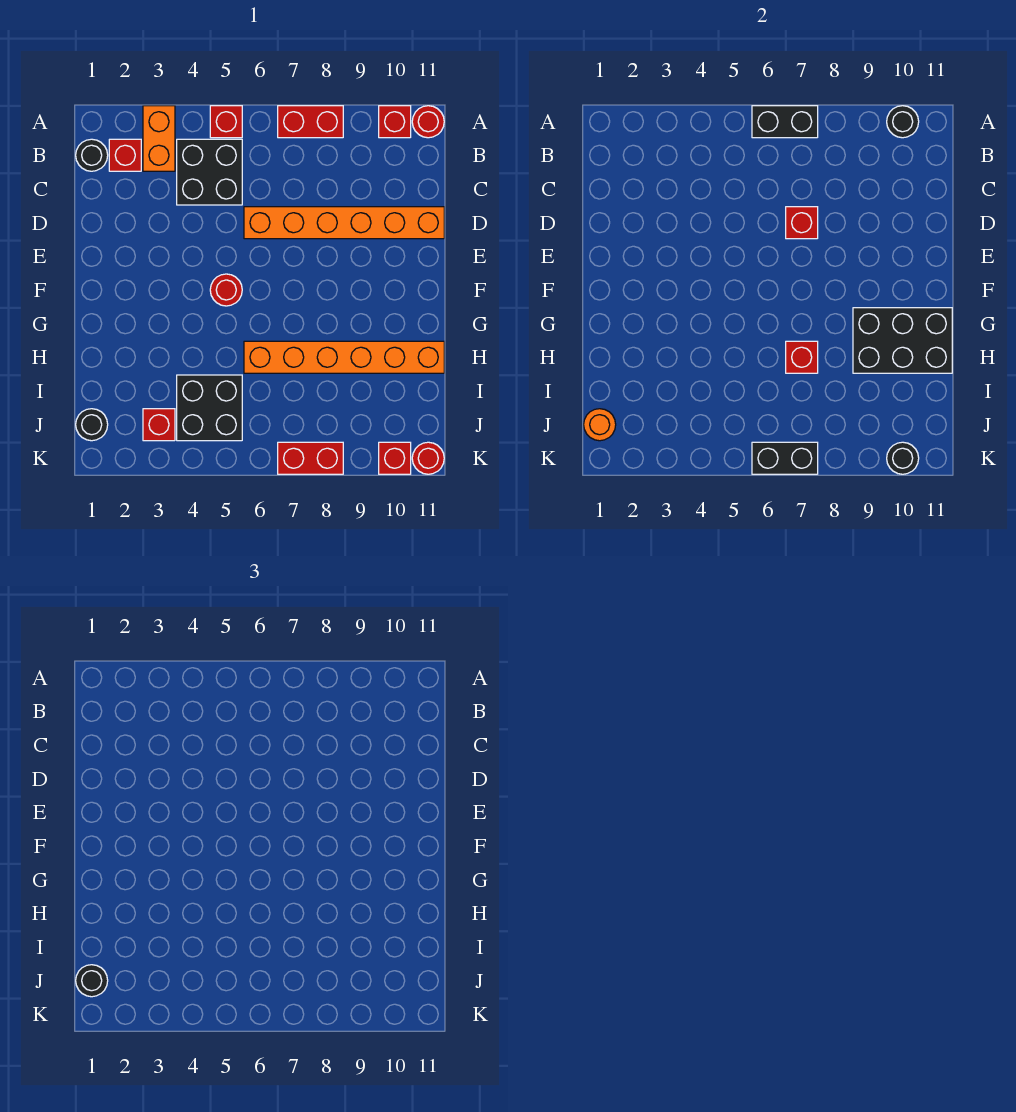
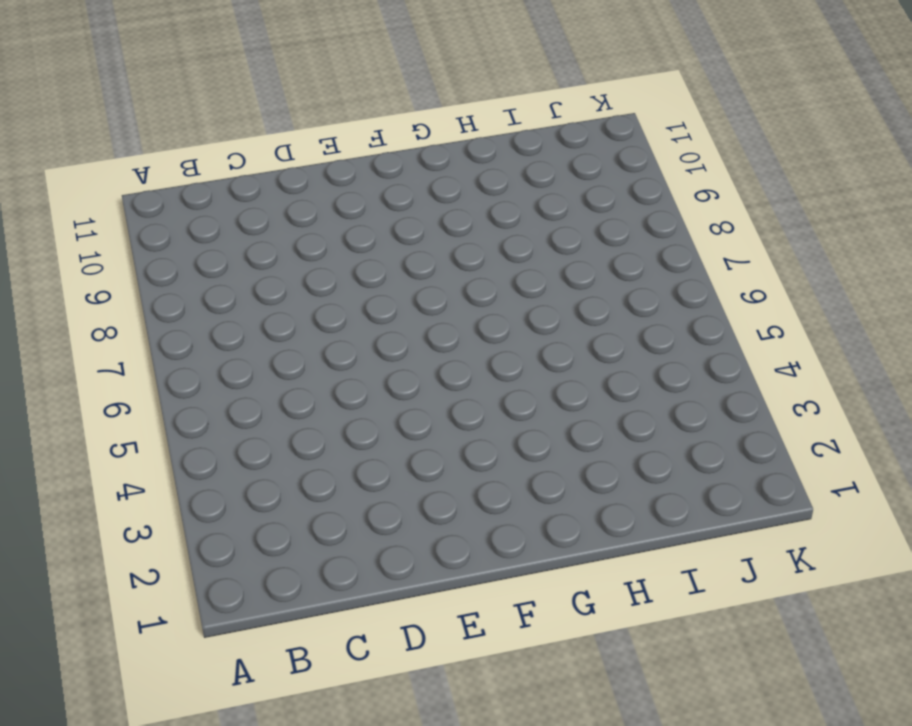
none -> orange brick A3:B3 level 1
none -> red brick A5 level 1
none -> red brick A7:A8 level 1

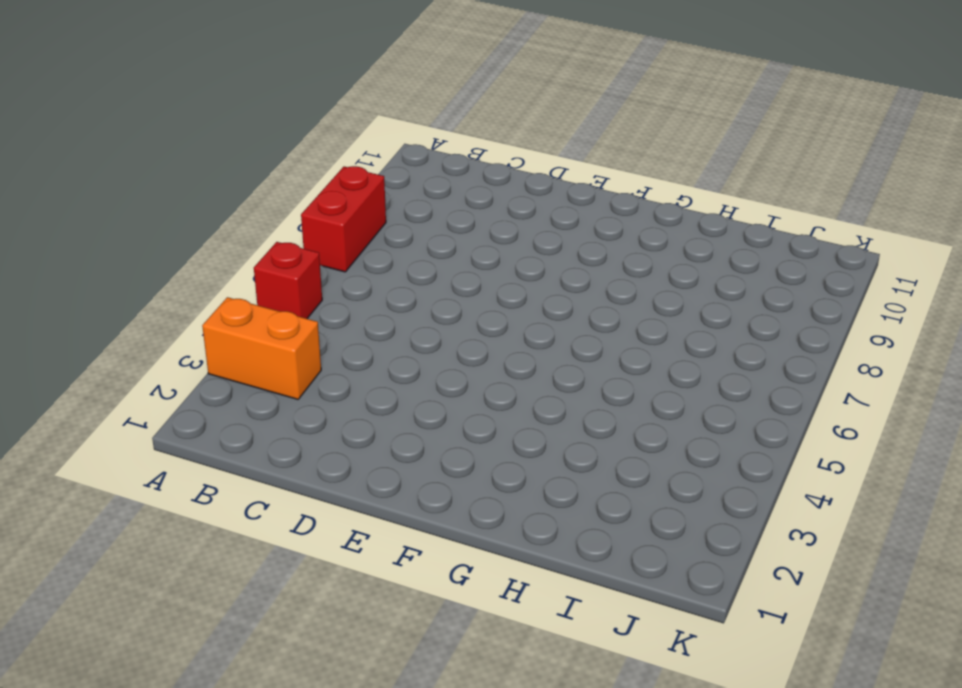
none -> red brick A10 level 1
none -> red round brick A11 level 1
none -> black round brick B1 level 1

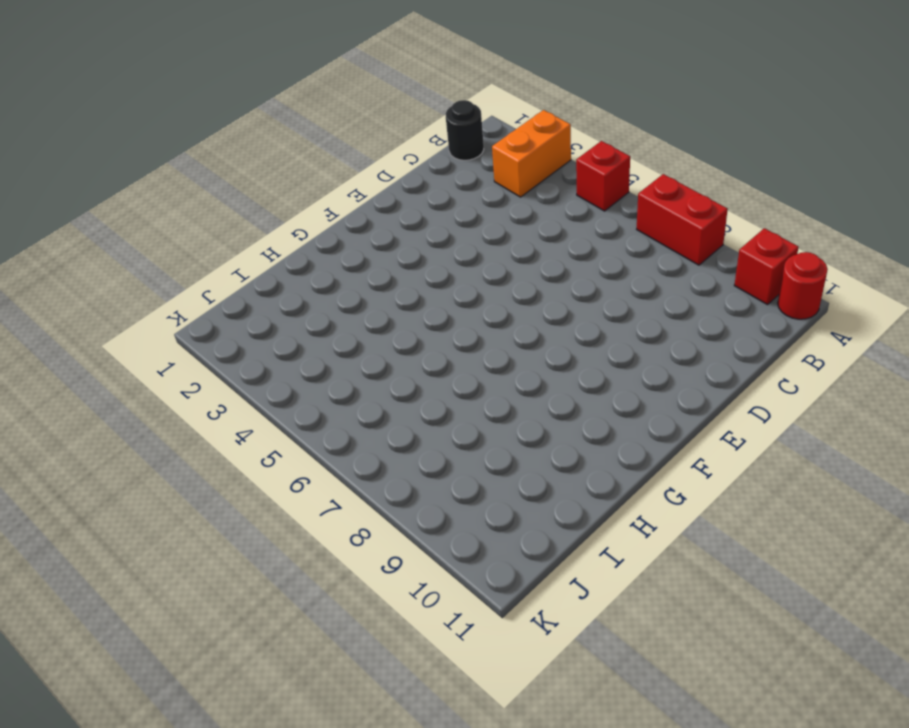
none -> red brick B2 level 1
none -> black brick B4:C5 level 1
none -> orange brick D6:D11 level 1

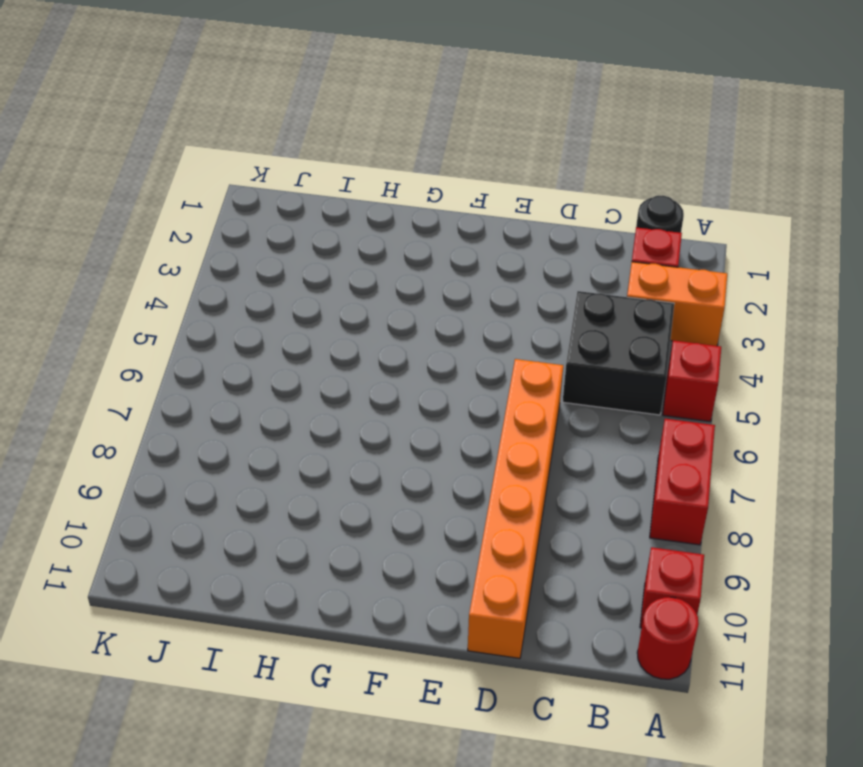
none -> red round brick F5 level 1
none -> orange brick H6:H11 level 1
none -> black brick I4:J5 level 1

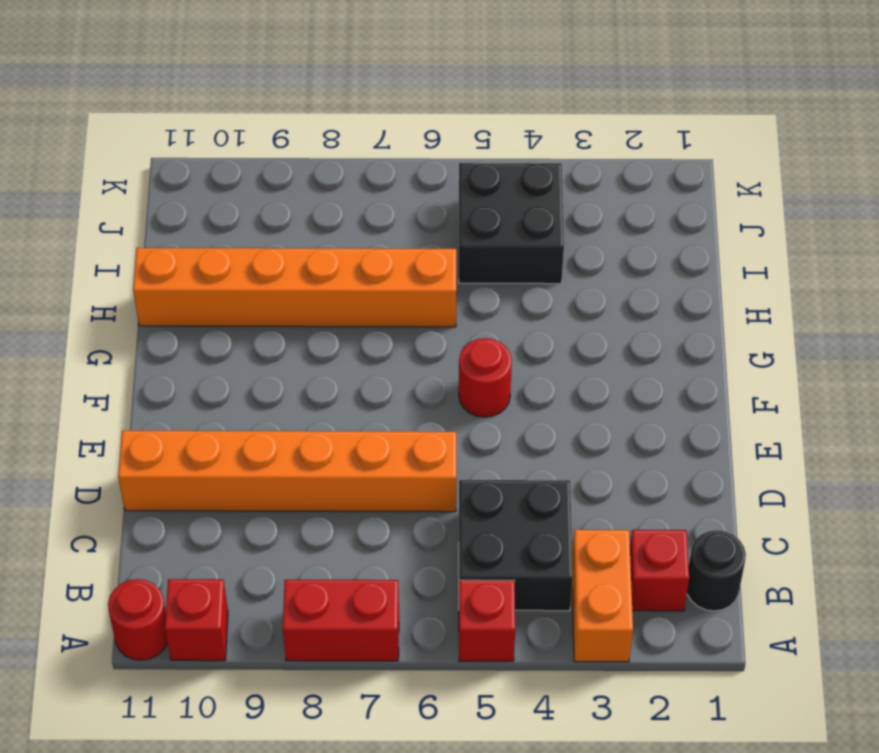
none -> black round brick J1 level 1
none -> red brick J3 level 1
none -> red brick K7:K8 level 1

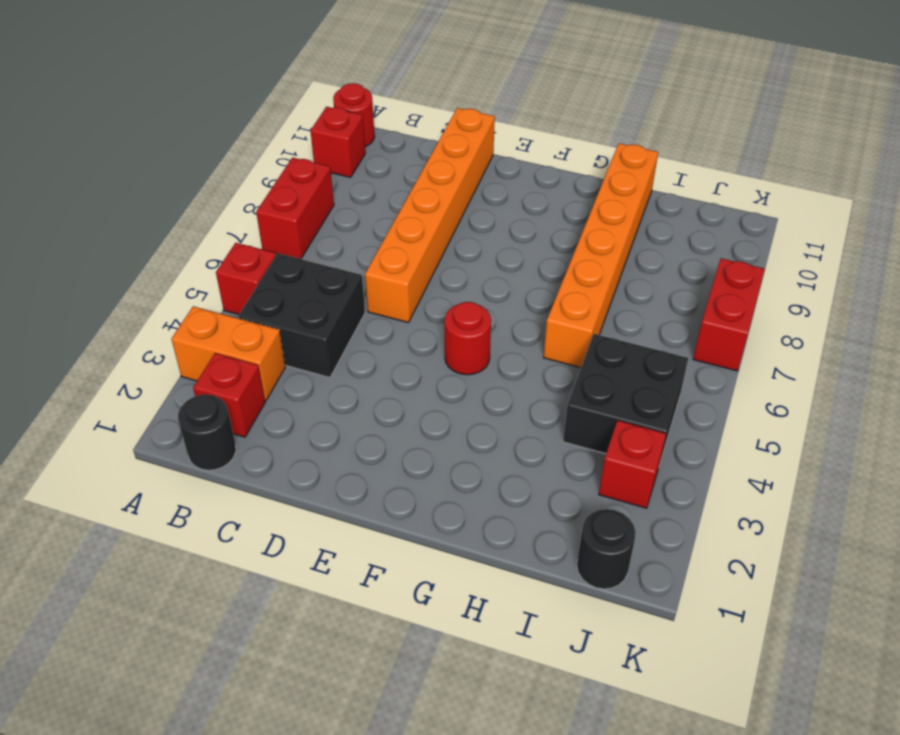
none -> red brick K10 level 1
none -> red round brick K11 level 1
none -> black brick A6:A7 level 2

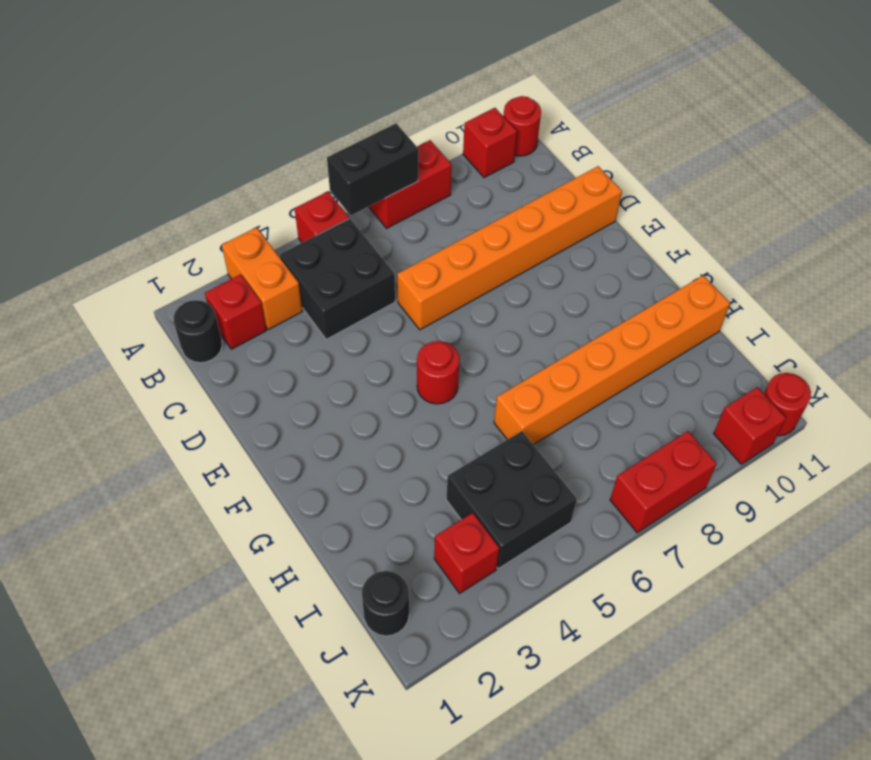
none -> black round brick A10 level 2
none -> red brick D7 level 2
none -> black brick G9:H11 level 2

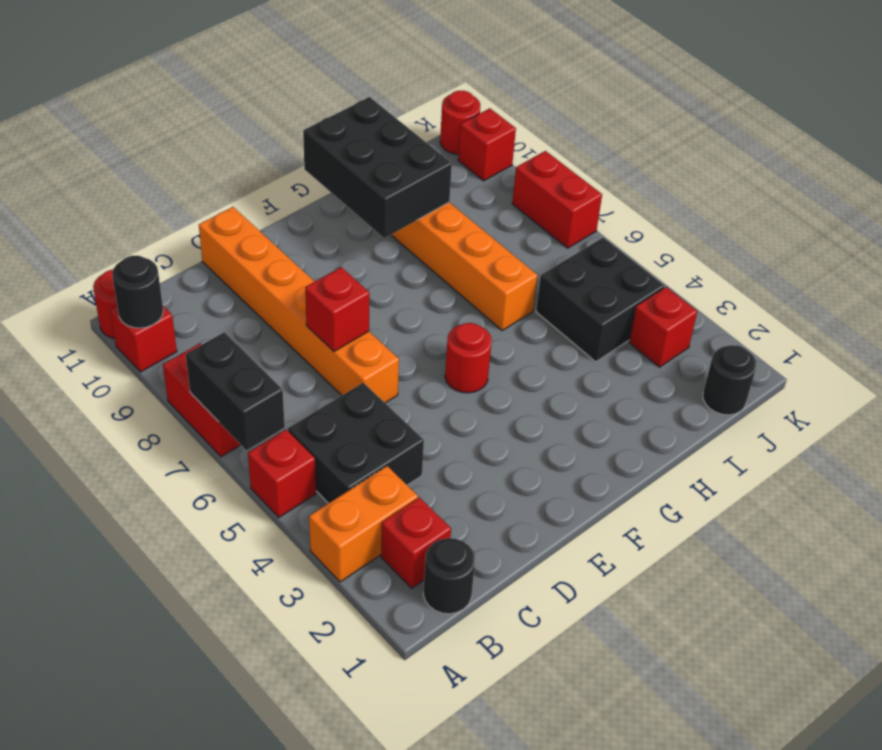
none -> red brick H7 level 2
none -> orange round brick J1 level 2
none -> black brick K6:K7 level 2

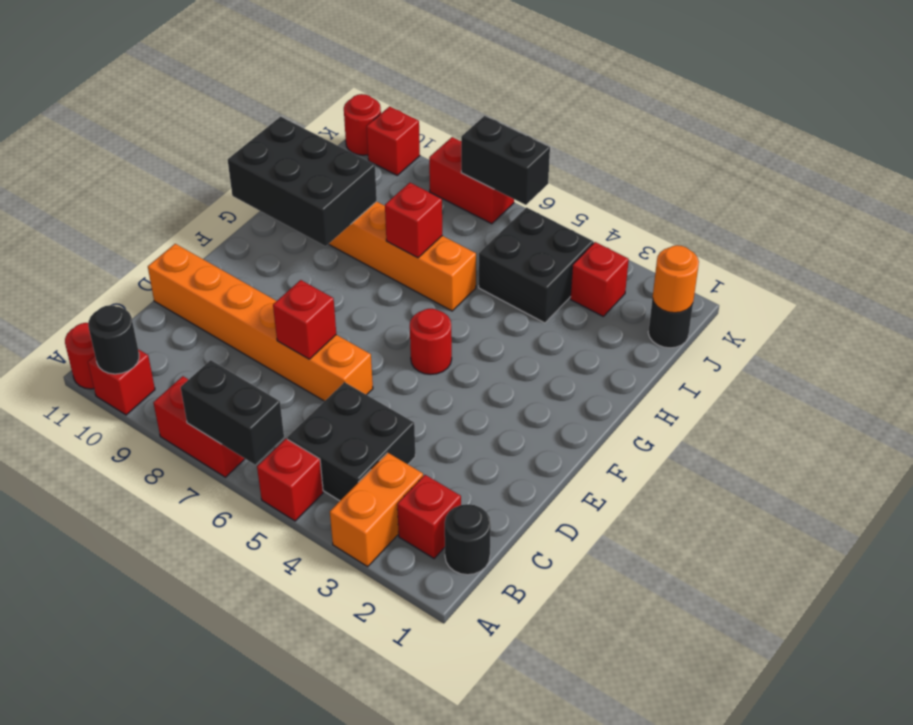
none -> black round brick K10 level 2
none -> black round brick J1 level 3

